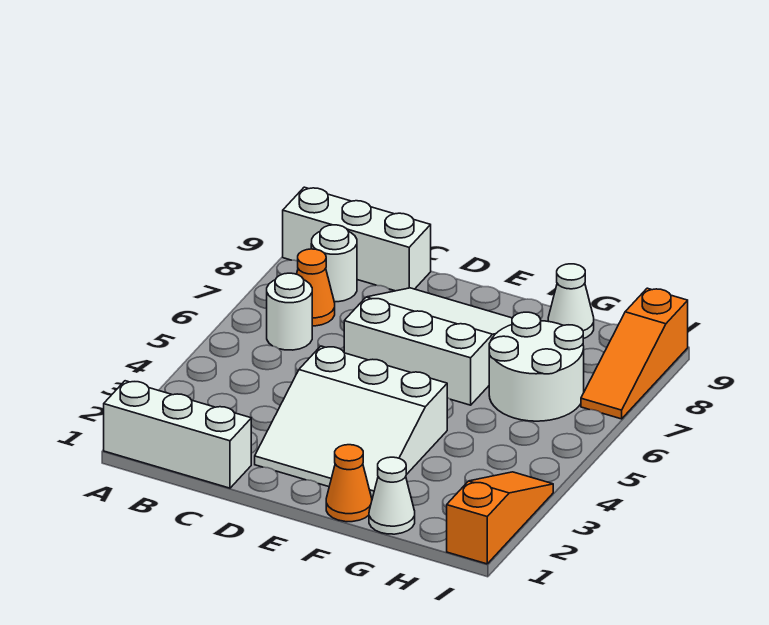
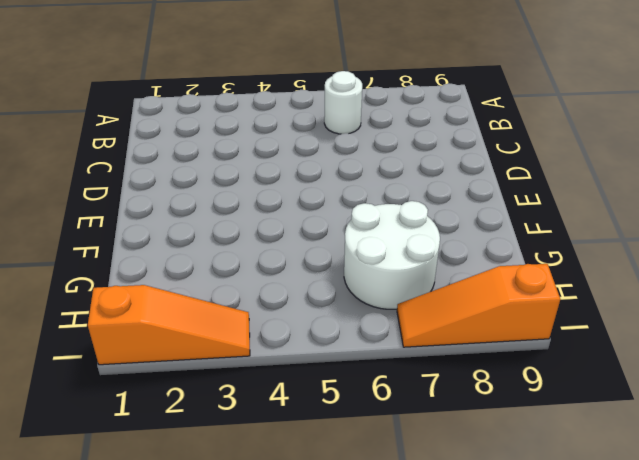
none -> white brick A1:C1 level 1
none -> white brick A9:C9 level 1
none -> orange cone B7 level 1

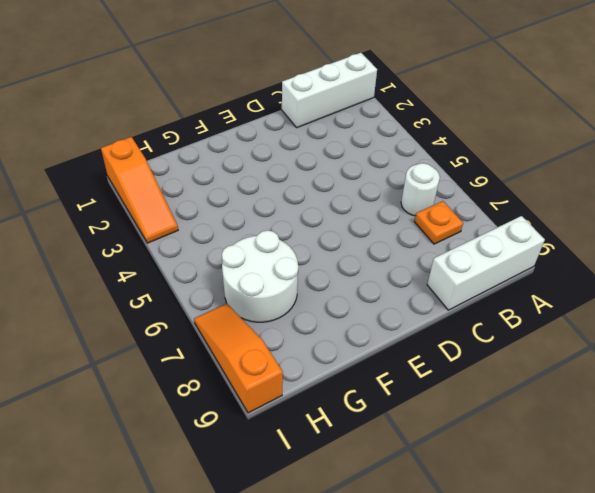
orange plate B7 level 1 -> orange cone B7 level 1
none -> white round brick B8 level 1
none -> white slope D2:F4 level 1 top 4
none -> white slope D6:F8 level 1 top 6

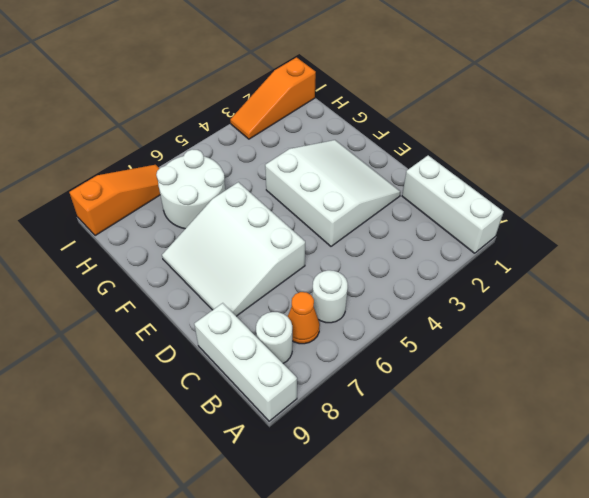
none -> orange cone F1 level 1
none -> white cone G1 level 1
none -> white cone G9 level 1

